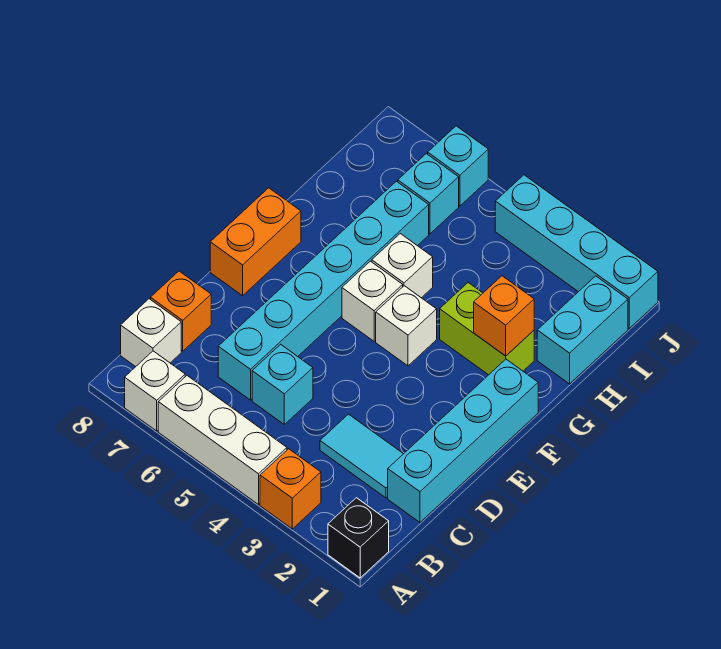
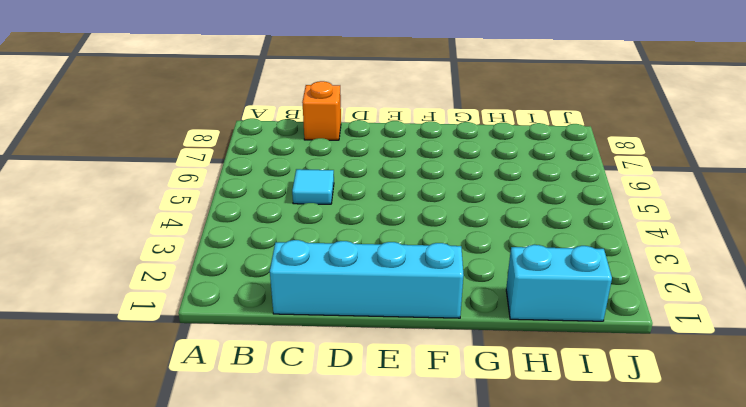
cyan tile C5 level 1 -> cyan brick C5 level 1
none -> black brick A1 level 1
none -> orange brick A3 level 1
none -> white brick A4:A6 level 1

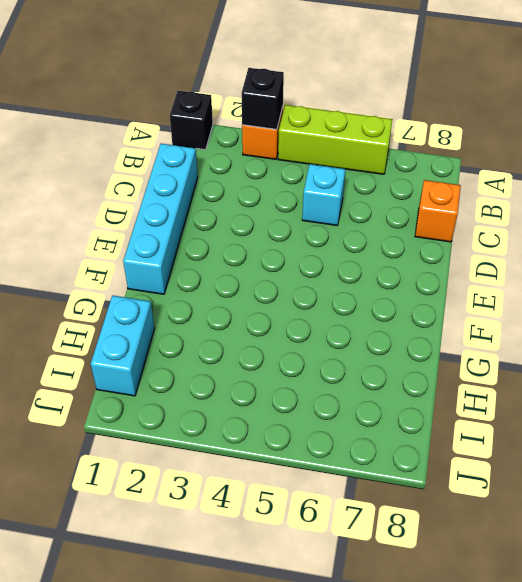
black brick A3 level 2 -> none
lime brick A4:A6 level 1 -> white brick A4:A6 level 1
none -> white brick A7 level 1
none -> white brick B8 level 1
none -> cyan tile C2:C3 level 1

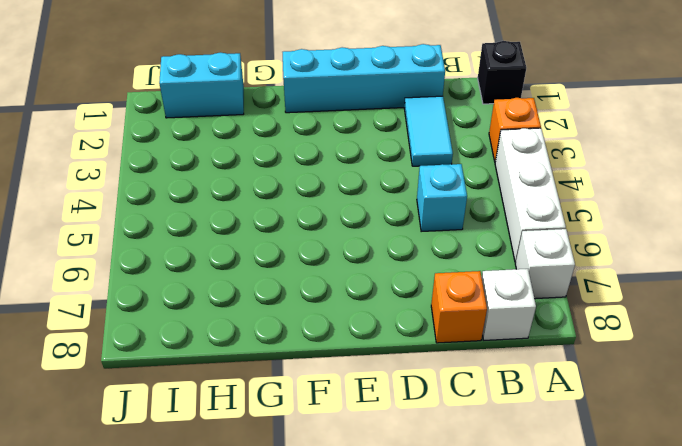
none -> cyan brick C6:H6 level 1
none -> orange brick E8:F8 level 1
none -> white brick F4 level 1

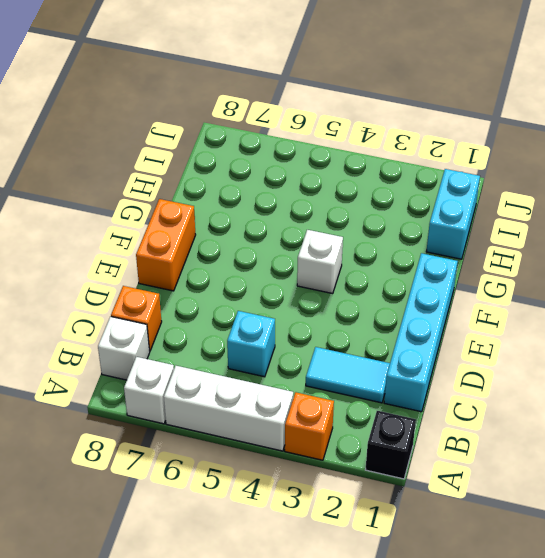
none -> cyan brick C6:H6 level 1
none -> white brick F5 level 1
none -> lime brick G2:G3 level 1

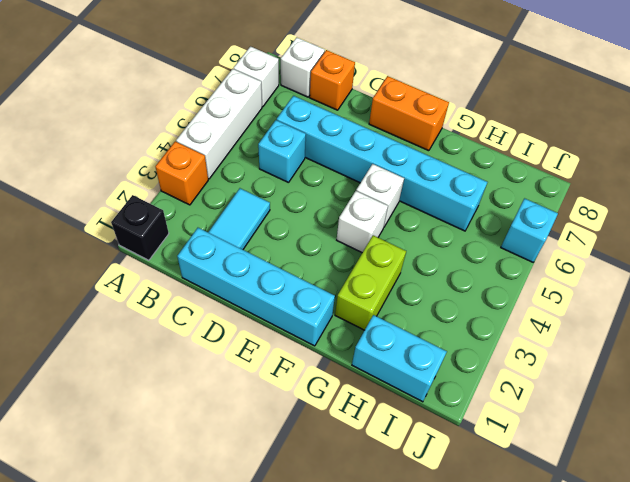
none -> white brick G5 level 1
none -> cyan brick I6 level 1
none -> cyan brick J1:J4 level 1

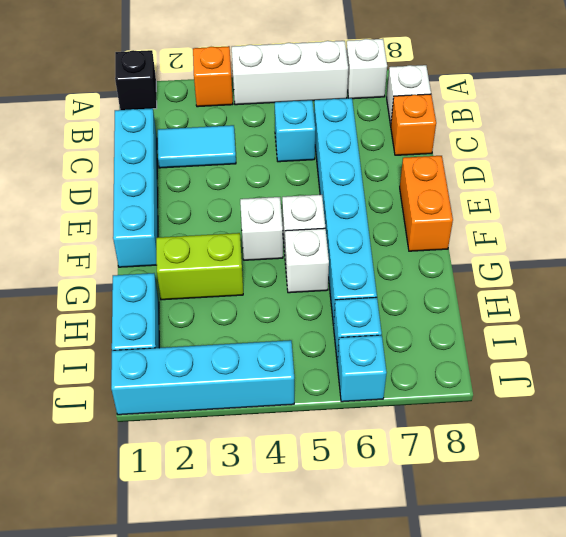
none -> orange brick G2 level 2

